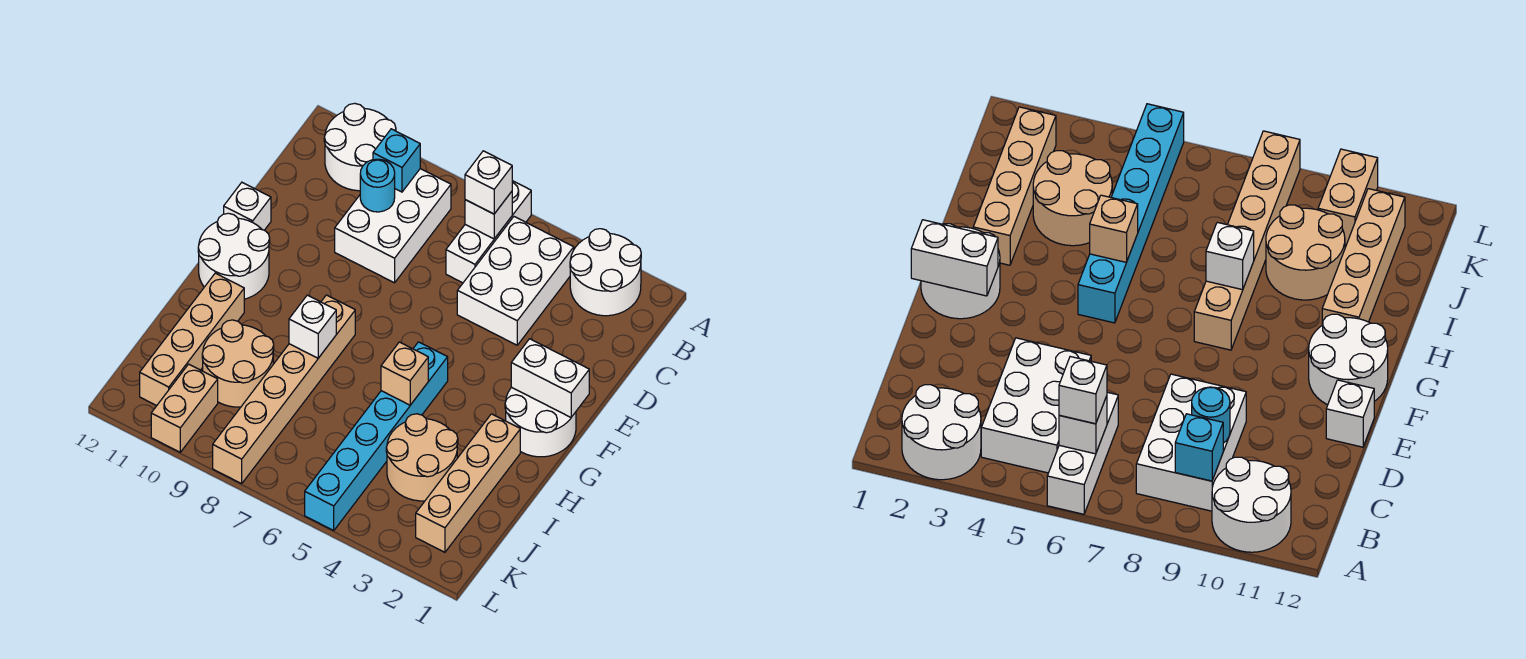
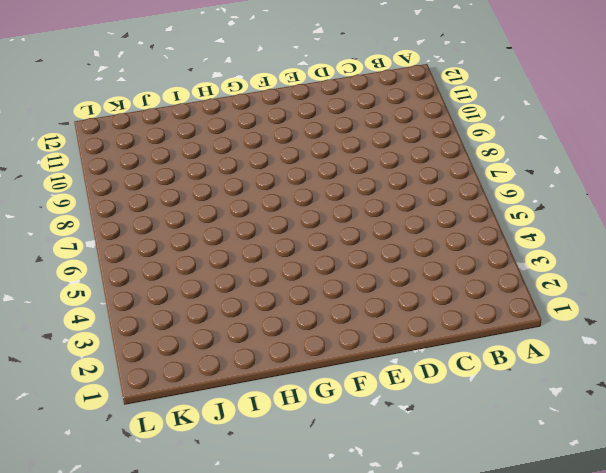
none -> white round brick A2:B3 level 1
none -> white brick A6:C6 level 1
none -> white round brick A10:B11 level 1

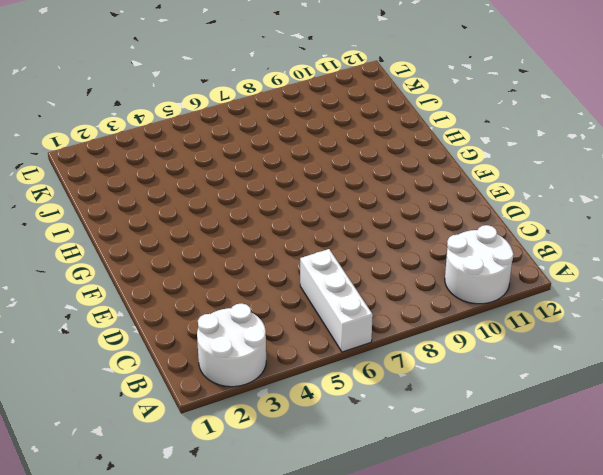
none -> white brick B4:D5 level 1
none -> white brick B8:D9 level 1
none -> white brick E12 level 1

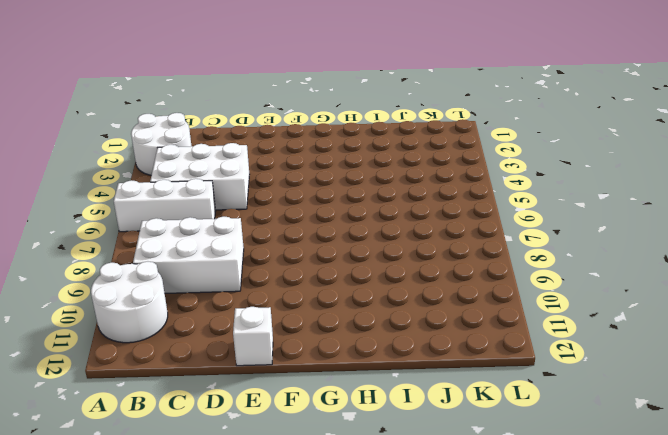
none -> white round brick F1:G2 level 1
none -> white round brick F11:G12 level 1
none -> cyan brick G5:L5 level 1

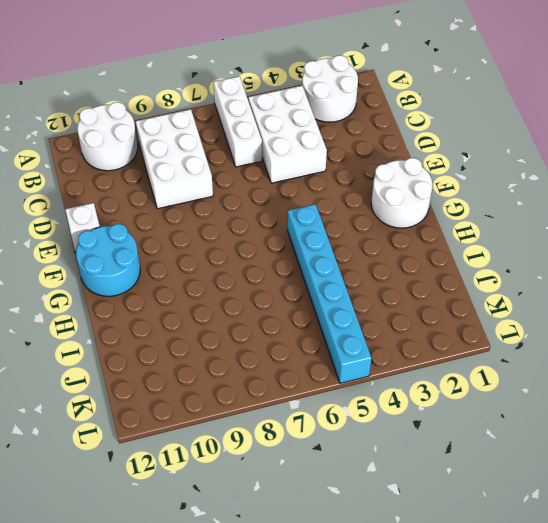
cyan round brick F11:G12 level 1 -> white round brick F11:G12 level 1
none -> tan brick G8:L8 level 1
none -> tan brick H2:K2 level 1
none -> tan brick H11:K11 level 1

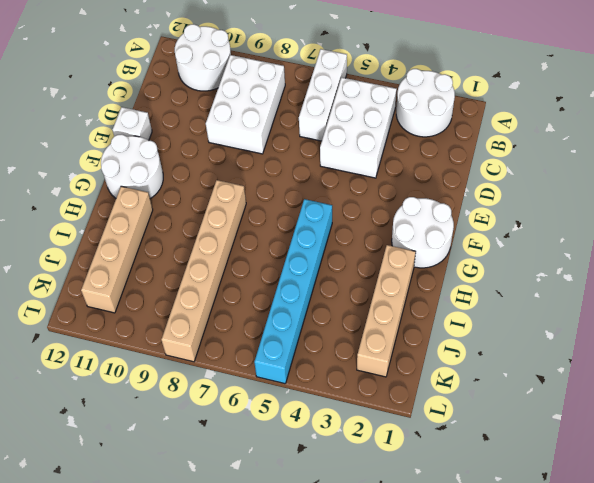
none -> tan round brick I3:J4 level 1
none -> tan round brick I9:J10 level 1
none -> tan brick K10:L10 level 1

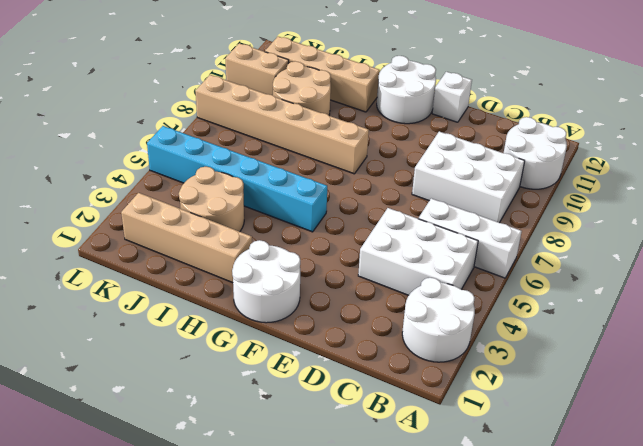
none -> white brick B6 level 2
none -> cyan brick B9 level 2
none -> cyan round brick C9 level 2

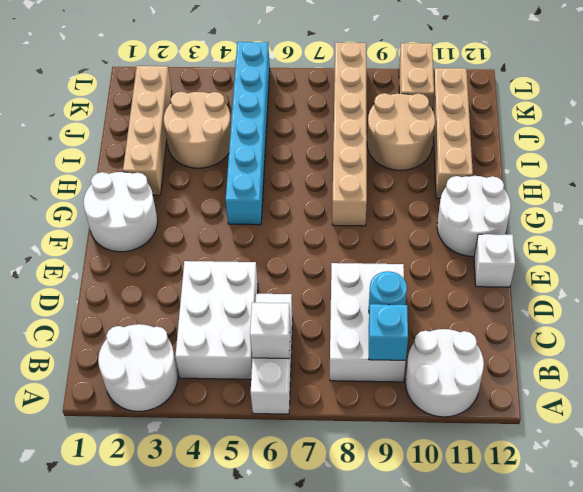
none -> white brick F1:F2 level 2
none -> tan brick H5 level 2
none -> white brick H8 level 2

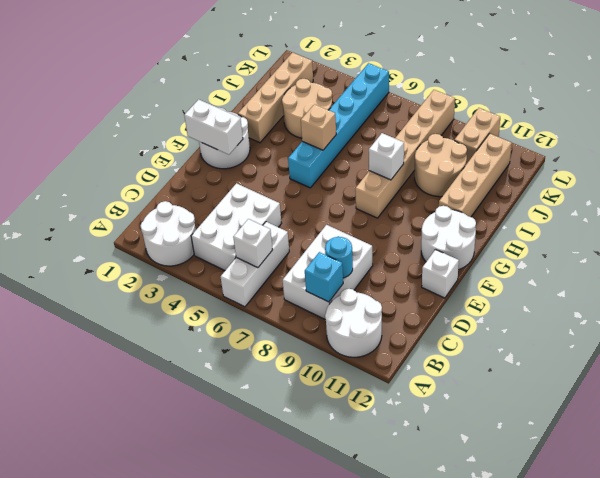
none -> white brick B6 level 3

